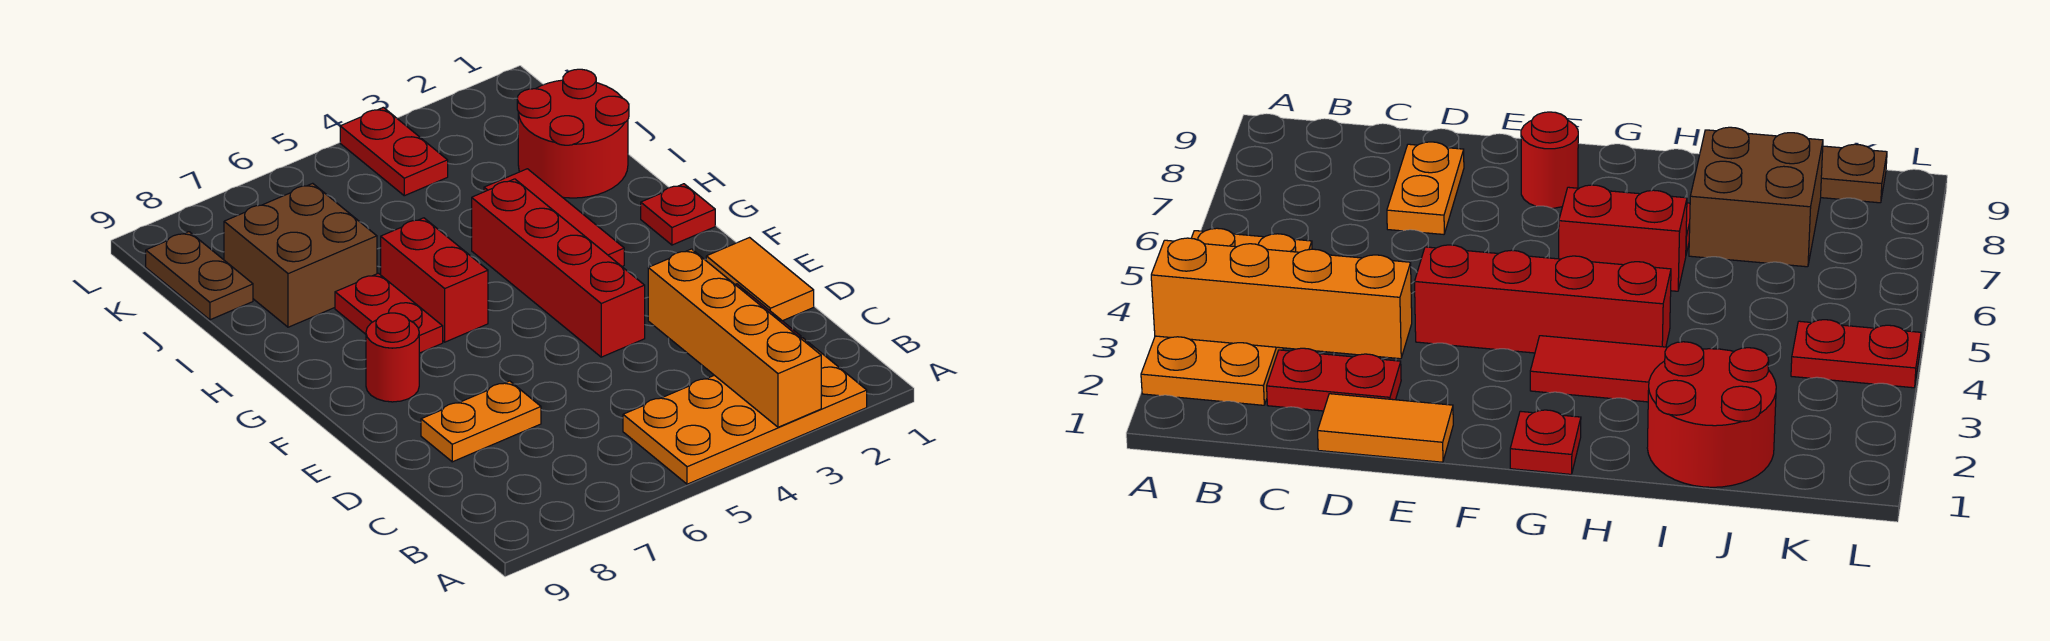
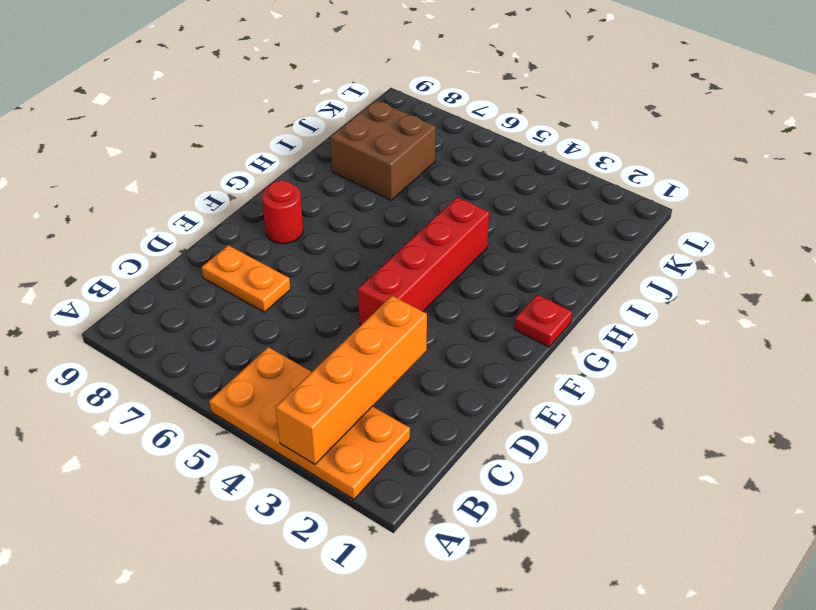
none -> red plate C2:D2 level 1
none -> orange tile D1:E1 level 1
none -> red tile G3:I3 level 1

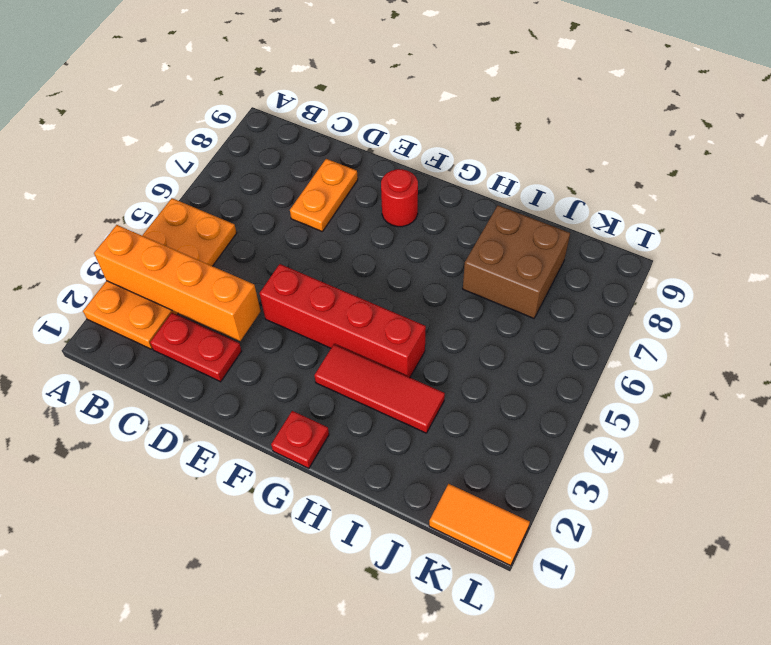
orange tile K1:L1 level 1 -> orange tile D1:E1 level 1
none -> red brick G6:H6 level 1
none -> red plate G7:H7 level 1
none -> red round brick I1:J2 level 1

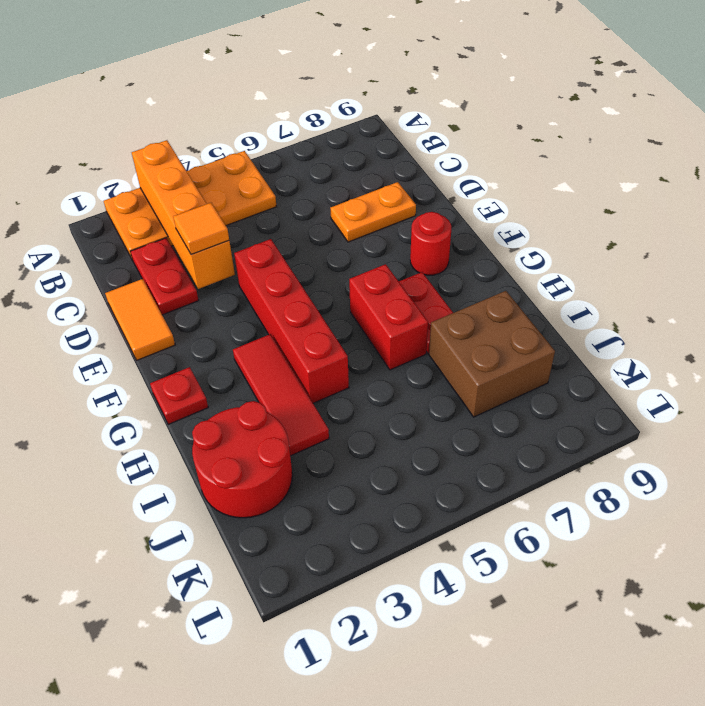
orange tile D3 level 3 -> none
none -> brown plate J9:K9 level 1
none -> red plate K4:L4 level 1

